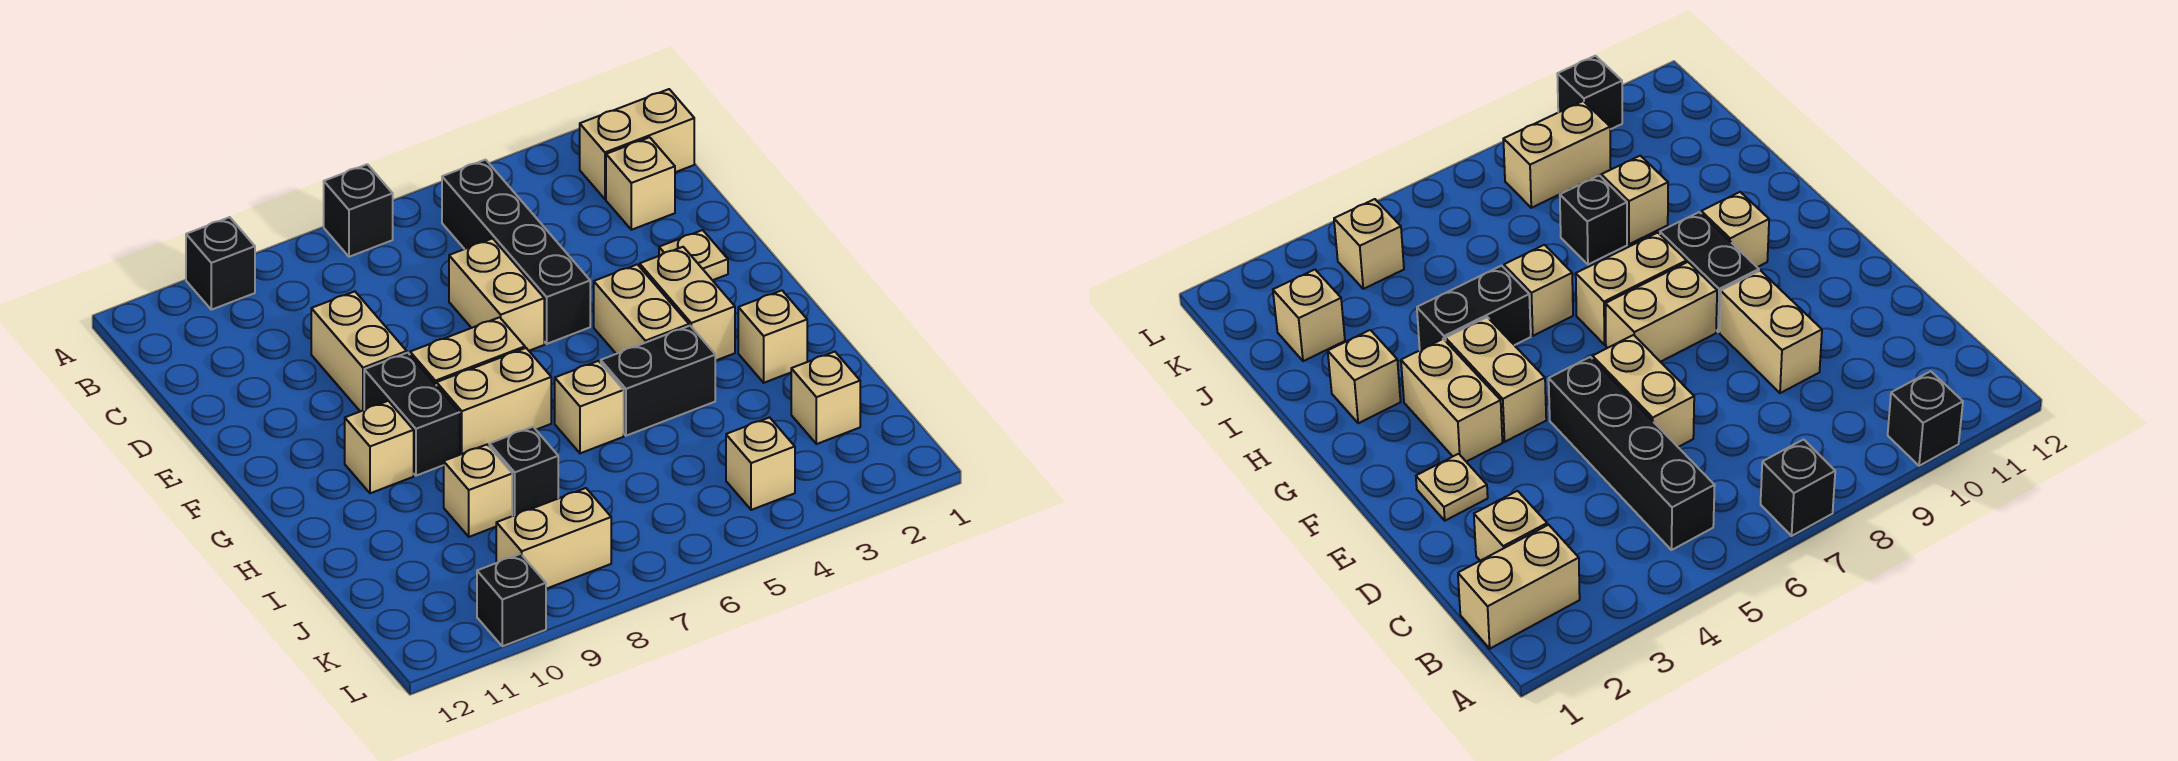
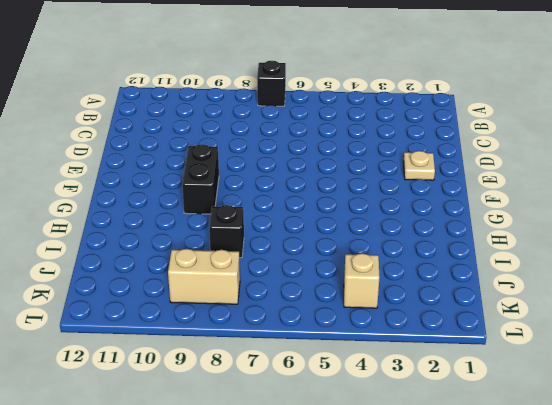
none -> black brick A10 level 1
none -> tan brick B1:B2 level 1
none -> black brick B5:E5 level 1

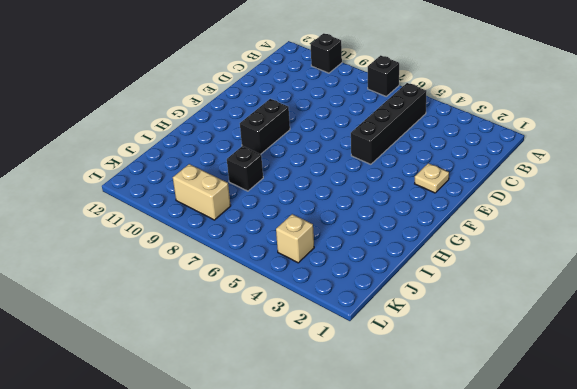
none -> tan brick B1:B2 level 1
none -> tan brick C2 level 1
none -> tan brick D6:E6 level 1

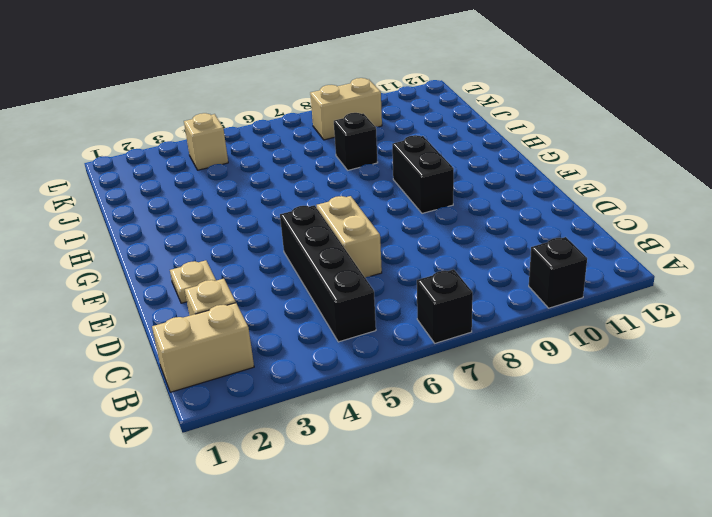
none -> tan brick D9:E9 level 1
none -> tan brick F3:G3 level 1
none -> tan brick F4:G4 level 1

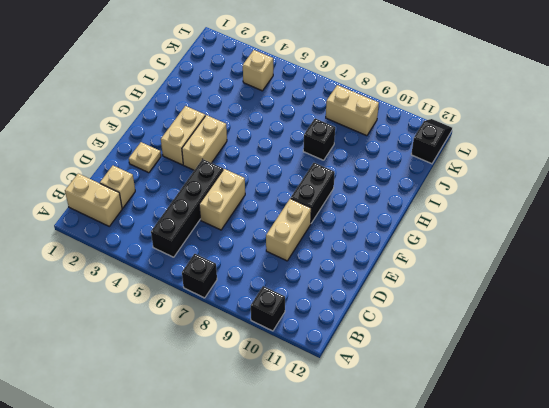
black slope K12:L12 level 1 top K -> none
none -> tan brick F7:F8 level 1
none -> tan brick G7:G8 level 1
none -> tan brick G10 level 1

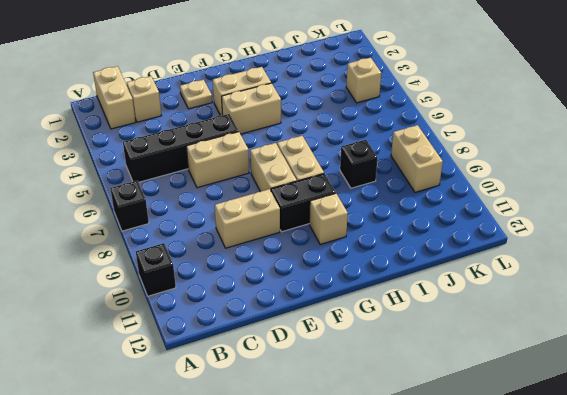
none -> tan brick H2 level 1
none -> black brick H4:H5 level 1
none -> tan brick H6 level 1

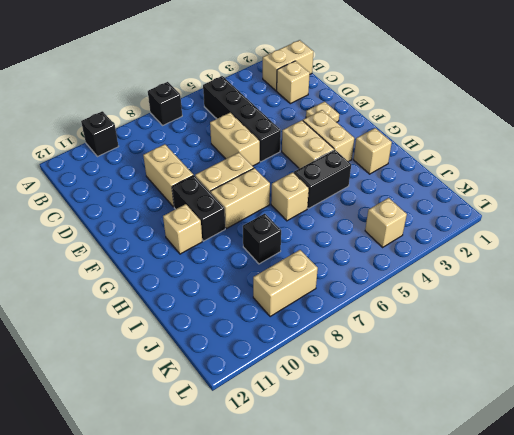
none -> tan brick I9 level 1
none -> tan brick J2 level 1
none -> black brick L10 level 1

